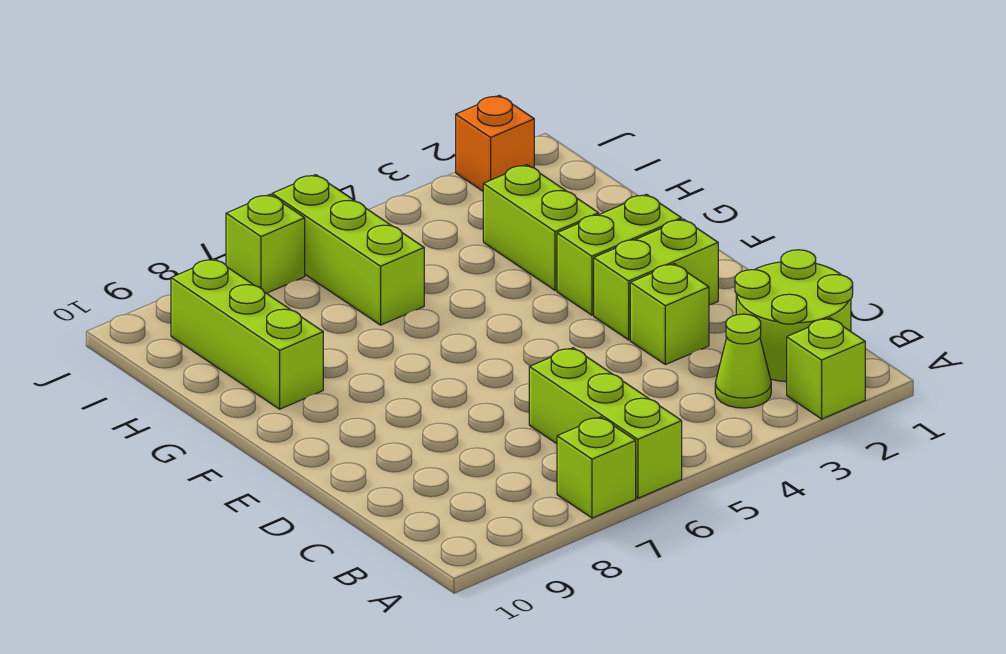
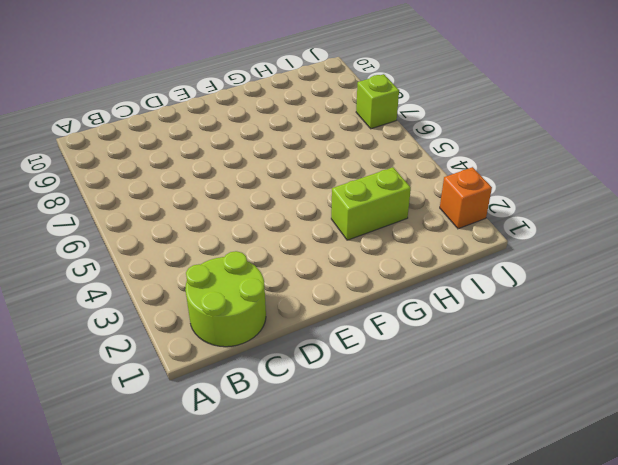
none -> lime brick A2 level 1
none -> lime brick A6:C6 level 1
none -> lime brick A7 level 1

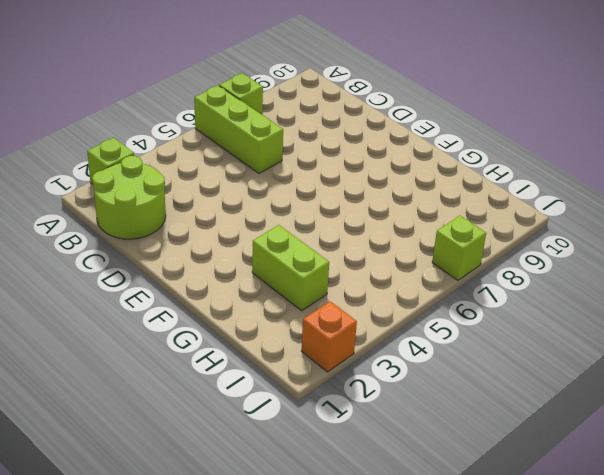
none -> lime cone B3 level 1
none -> lime brick D3 level 1
none -> lime brick E2:E3 level 1

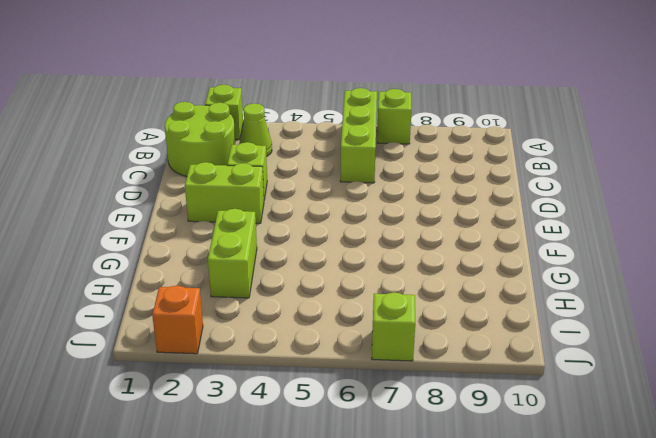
none -> lime brick F2:F3 level 1
none -> lime brick G9:I9 level 1
none -> lime brick H6:J6 level 1

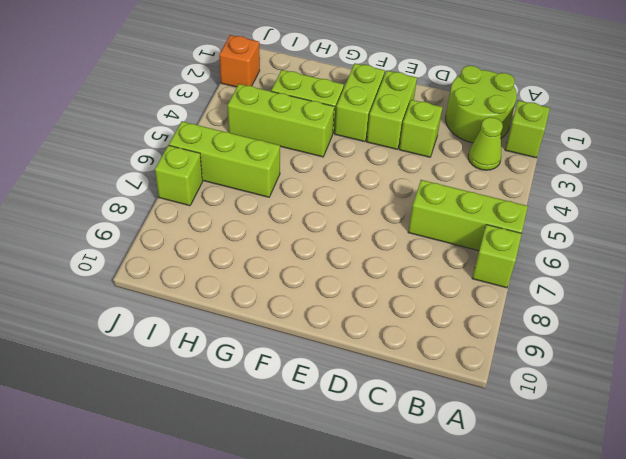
lime brick G4:I4 level 1 -> lime brick G9:I9 level 1

